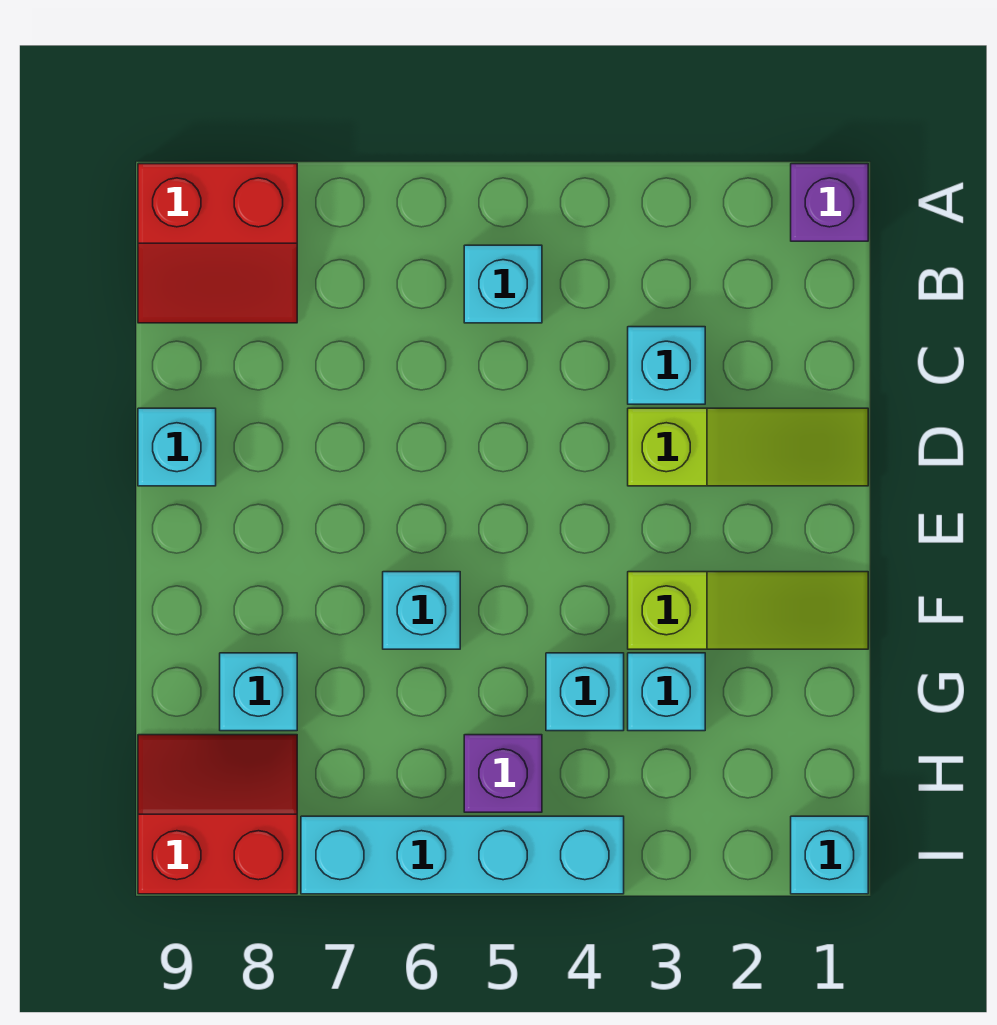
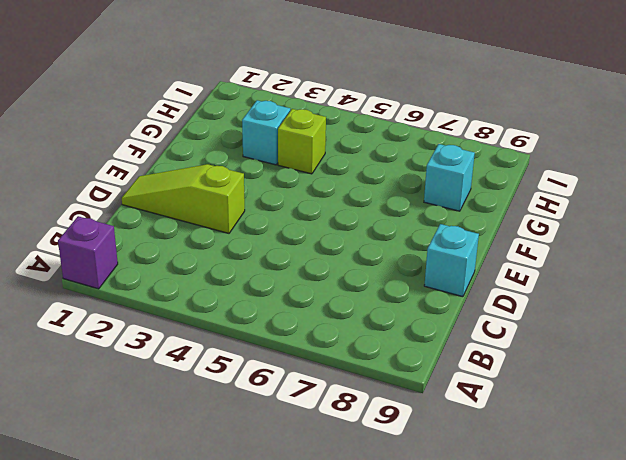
lime brick G4 level 1 -> cyan brick G4 level 1
none -> red slope A8:B9 level 1 top A
none -> cyan brick B5 level 1
none -> cyan brick C3 level 1

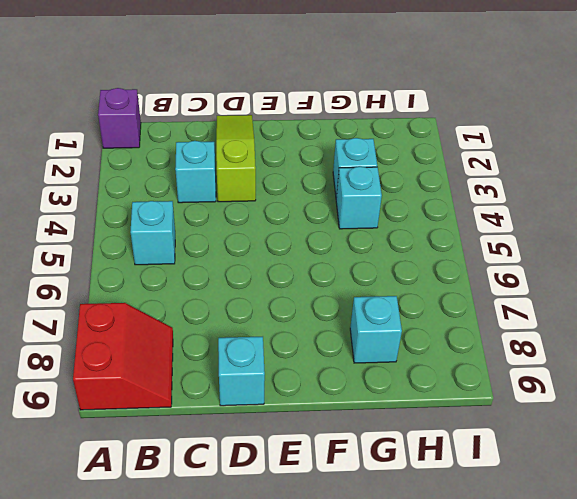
none -> lime slope F1:F3 level 1 top 3
none -> cyan brick F6 level 1
none -> purple brick H5 level 1

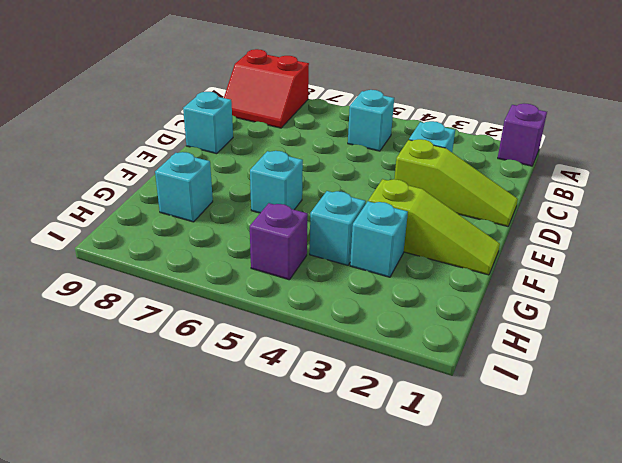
none -> red slope H8:I9 level 1 top I
none -> cyan brick I1 level 1
none -> cyan brick I4:I7 level 1

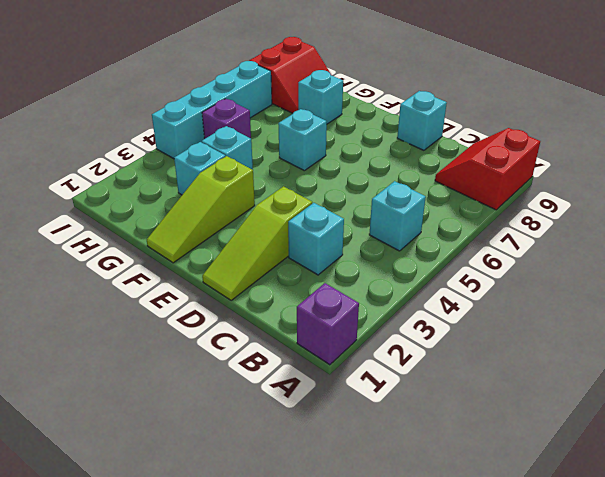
none -> cyan brick I1 level 1

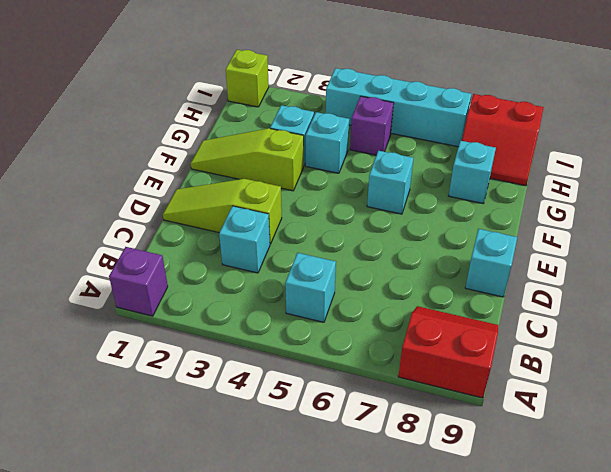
lime brick I1 level 1 -> cyan brick I1 level 1

